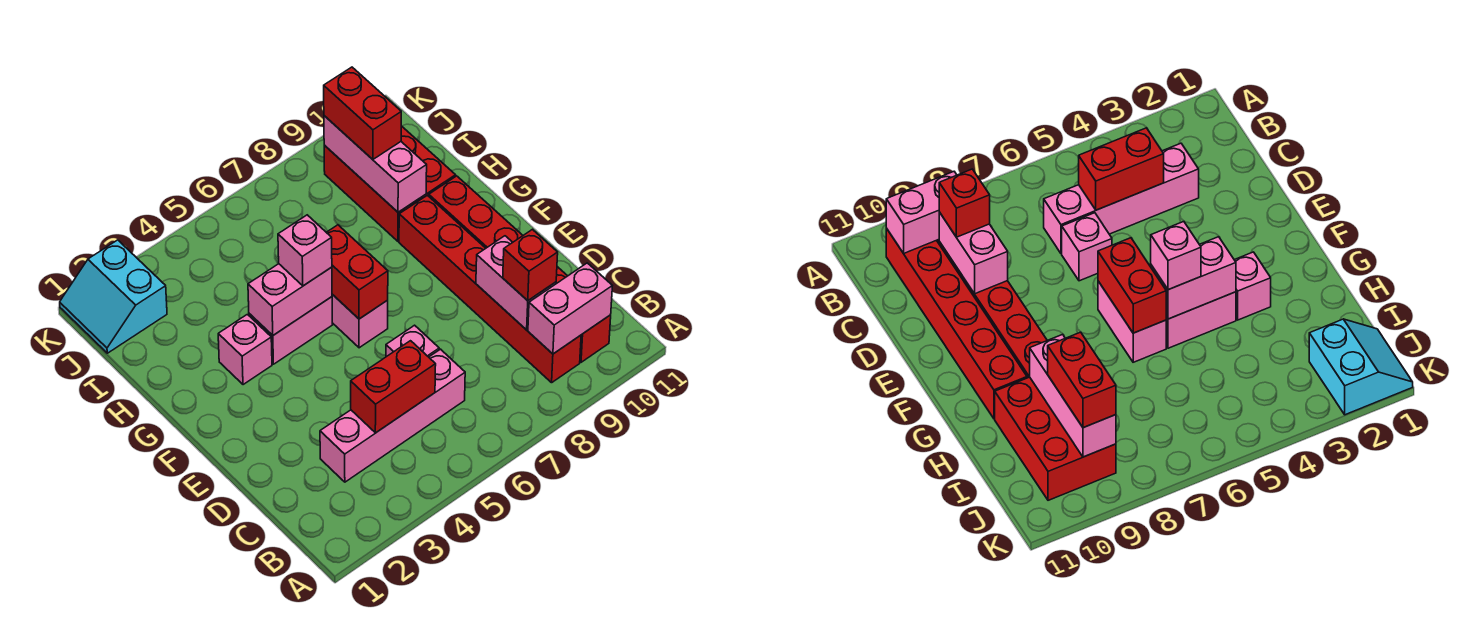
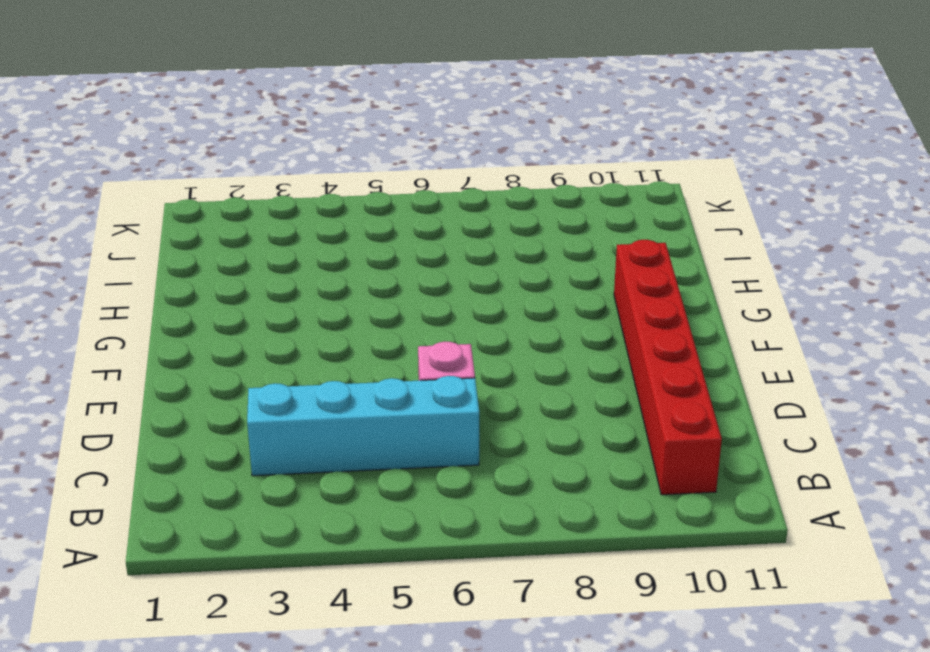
cyan brick C3:C6 level 1 -> pink brick C3:C6 level 1
none -> red brick B9:G9 level 1
none -> pink brick F6:G6 level 1
none -> pink brick G3 level 1

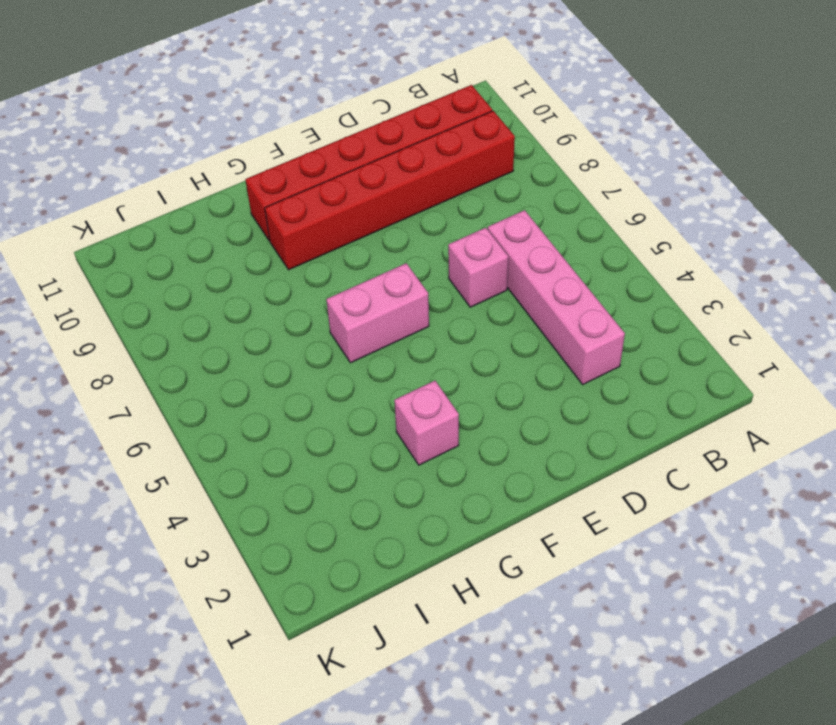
none -> pink brick G4:G5 level 1
none -> red brick H9:J10 level 1
none -> cyan slope J1:K2 level 1 top 2

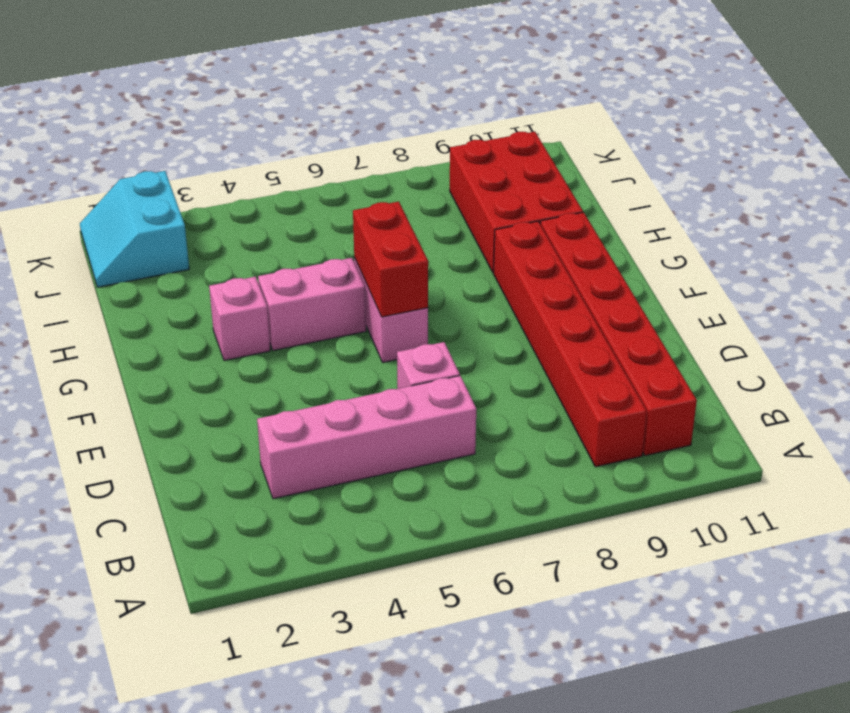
none -> pink brick B9:B10 level 2
none -> red brick C4:C5 level 2
none -> pink brick C9:D9 level 2

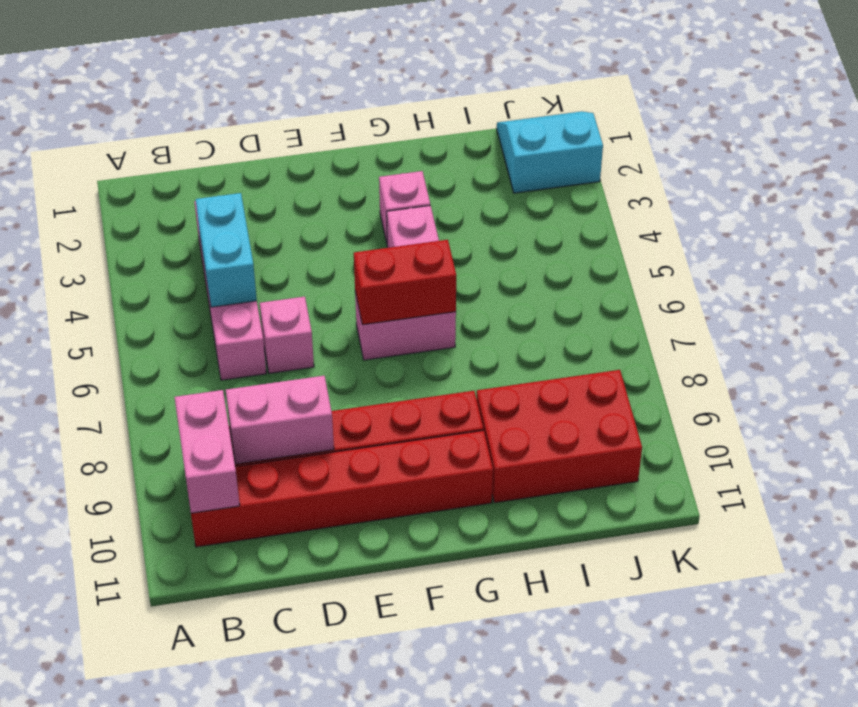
cyan brick C4:C5 level 2 -> red brick C4:C5 level 2
none -> pink brick G4:G5 level 2
none -> pink brick H9:J9 level 2
none -> red brick C9 level 3

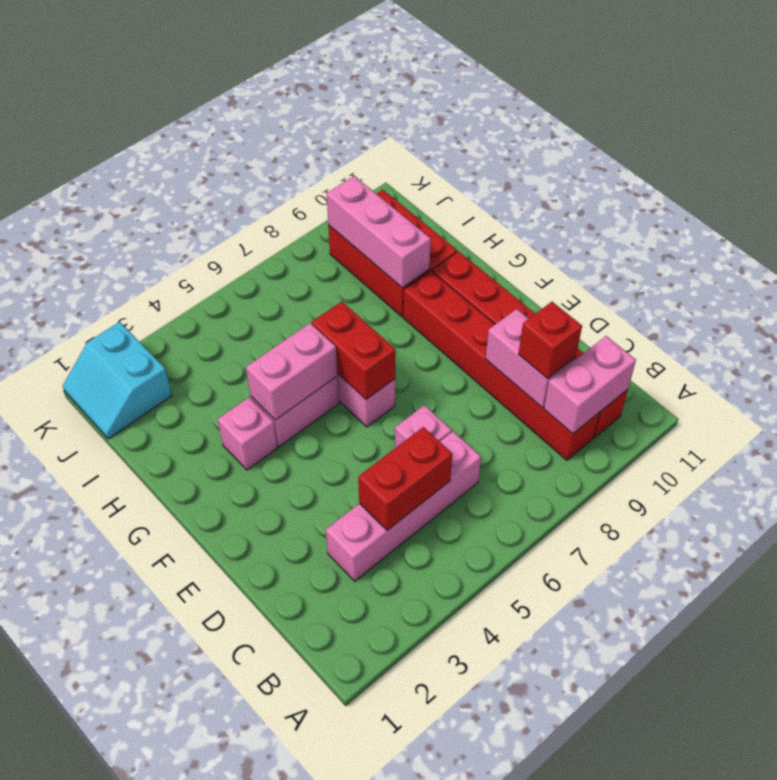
none -> pink brick G5 level 3
none -> red brick I9:J9 level 3

